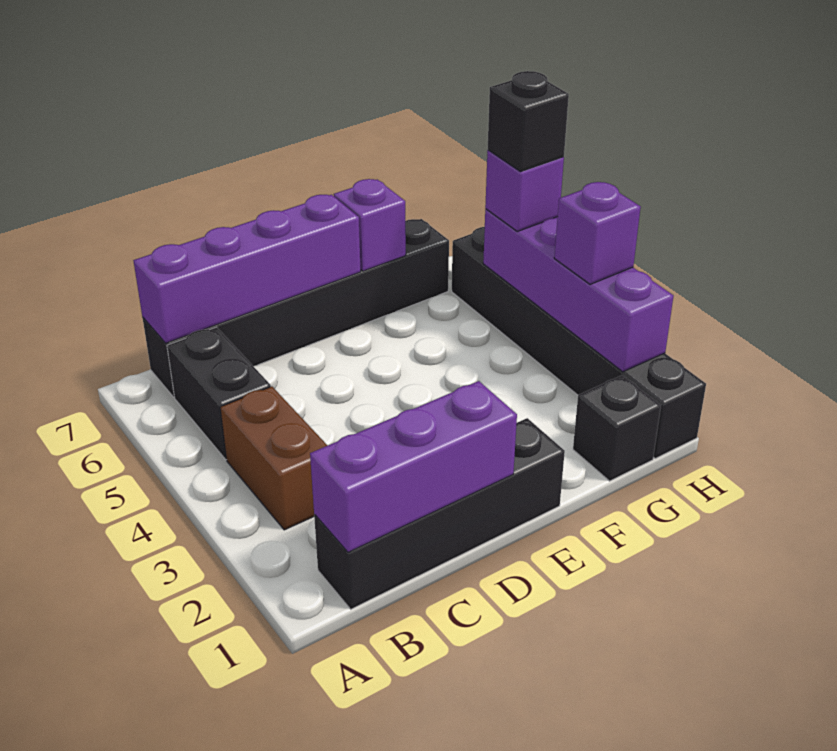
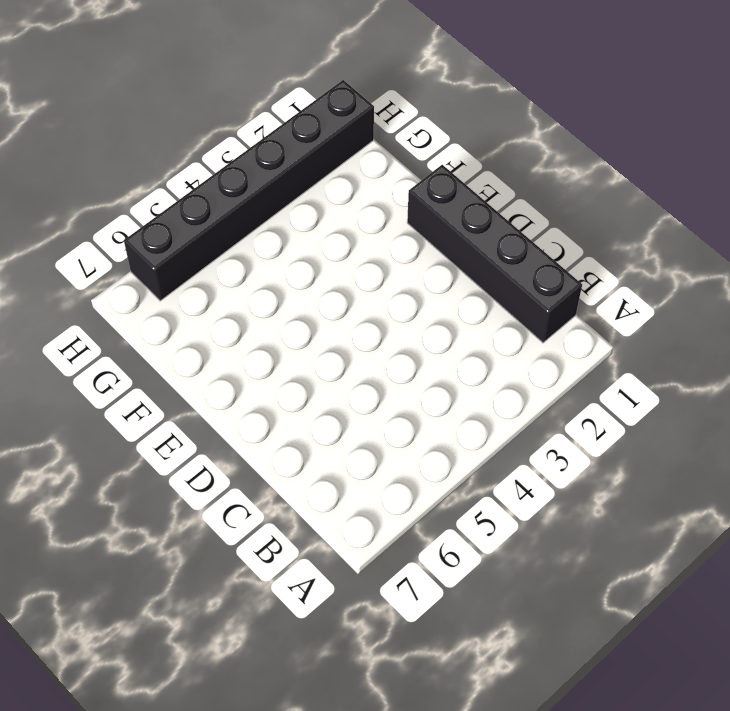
none -> brown brick B3:B4 level 1
none -> black brick B5:B6 level 1
none -> black brick B7:G7 level 1

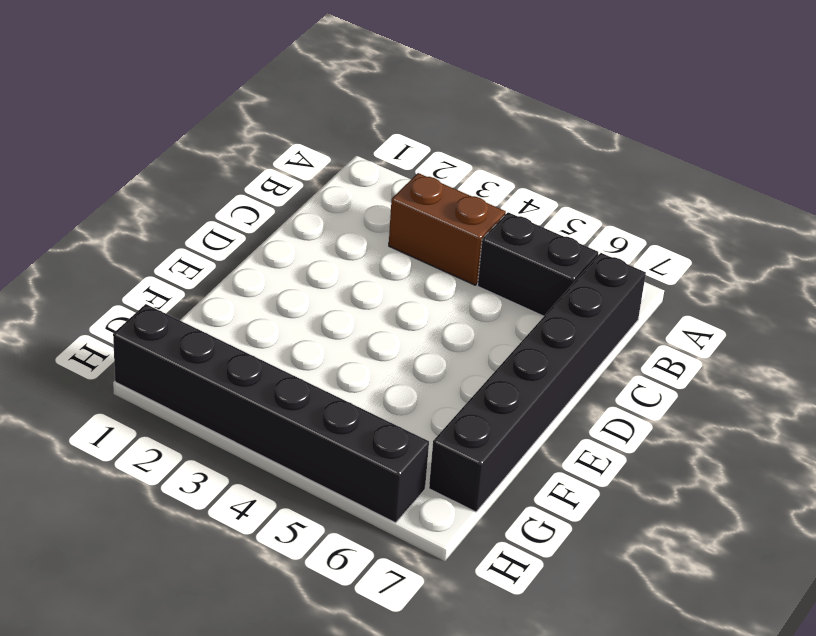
none -> black brick B1:E1 level 1
none -> black brick G1 level 1
none -> purple brick B1:D1 level 2

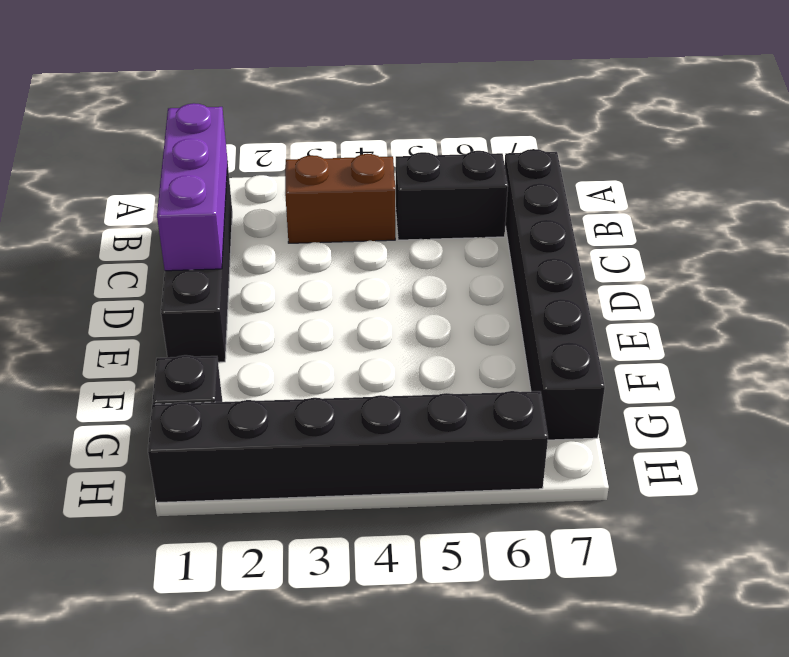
none -> purple brick B7:E7 level 2
none -> purple brick F7 level 2
none -> purple brick H2:H5 level 2

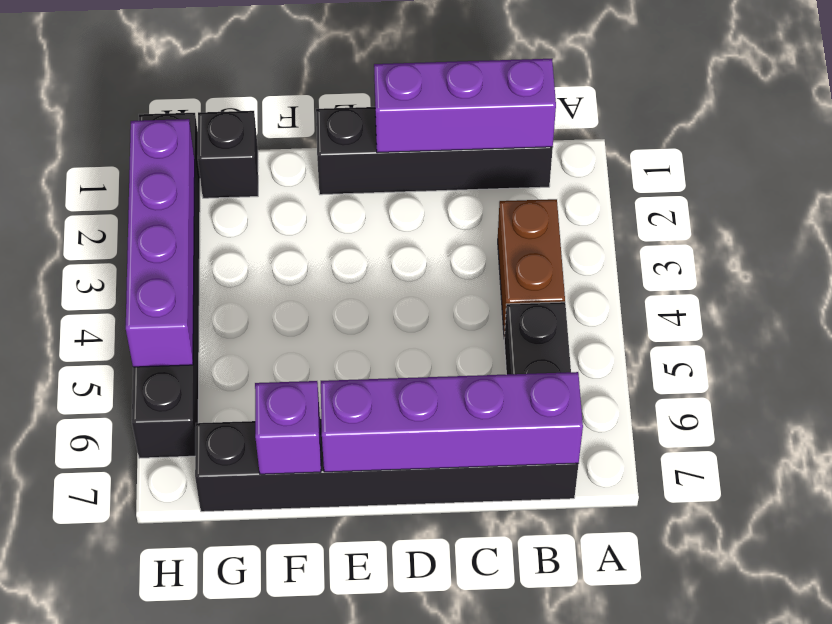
none -> purple brick H3 level 3
none -> purple brick H5 level 3
none -> black brick H5 level 4

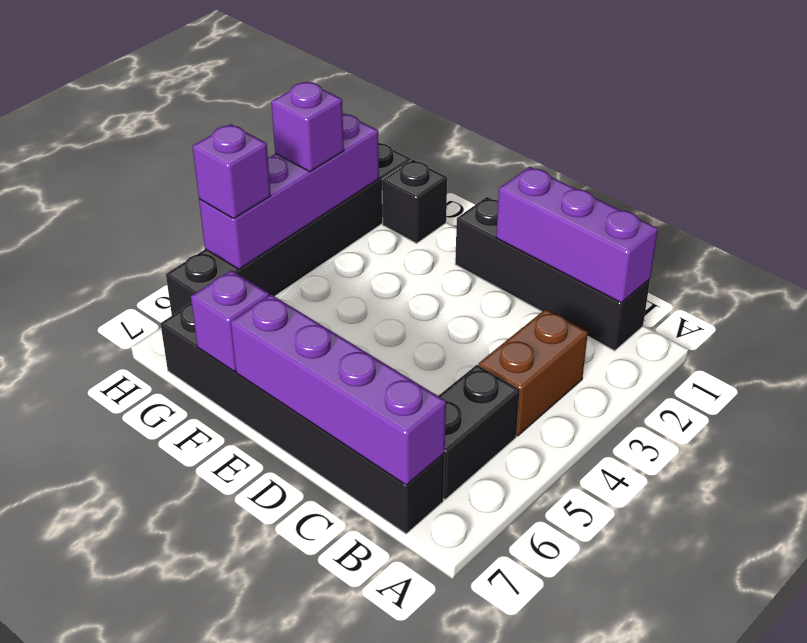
none -> black brick H5 level 4

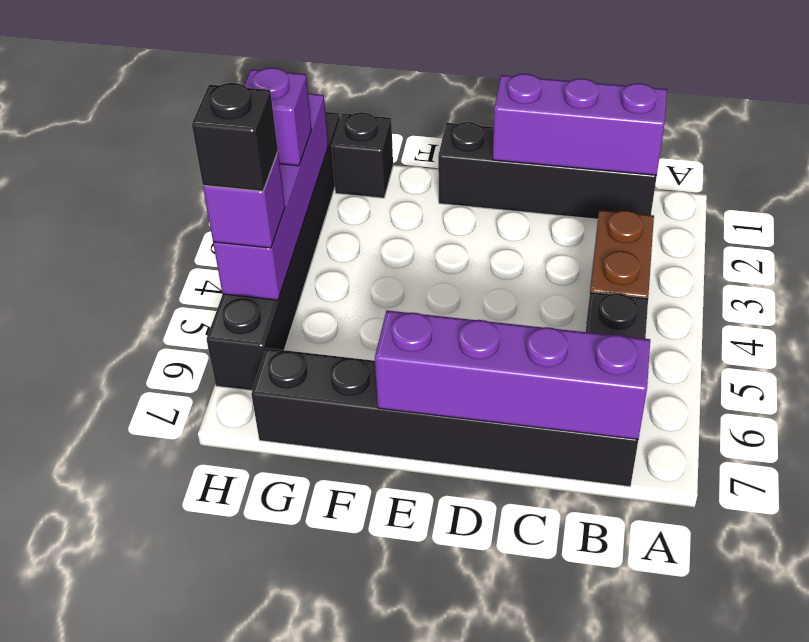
none -> purple brick F7 level 2

